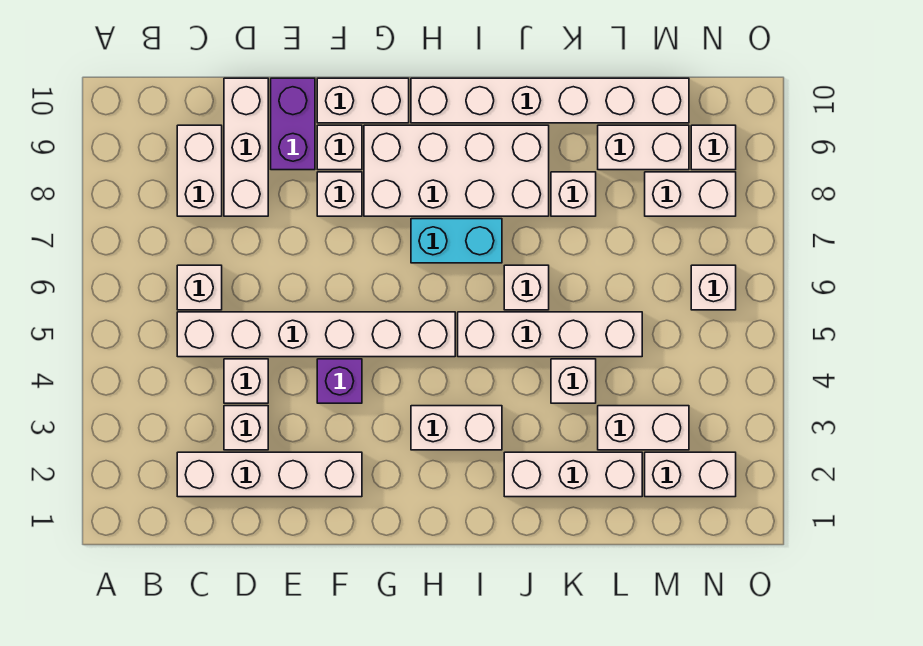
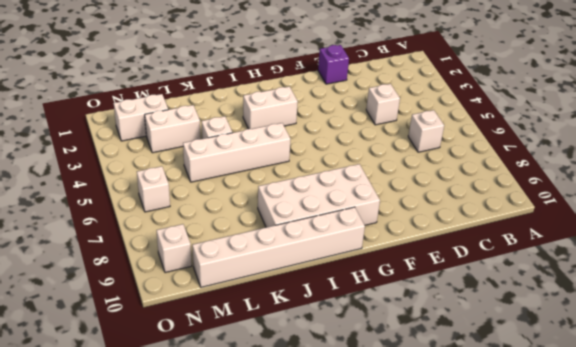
purple brick E1 level 1 -> purple brick F4 level 1
none -> white brick C2:F2 level 1
none -> white brick C5:H5 level 1
none -> white brick C8:C9 level 1

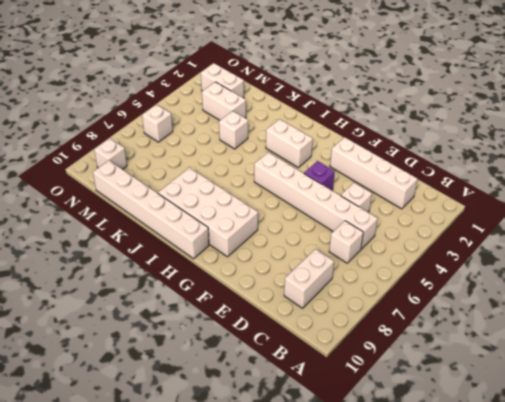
none -> white brick D3 level 1
none -> white brick D8:D10 level 1
none -> purple brick E9:E10 level 1

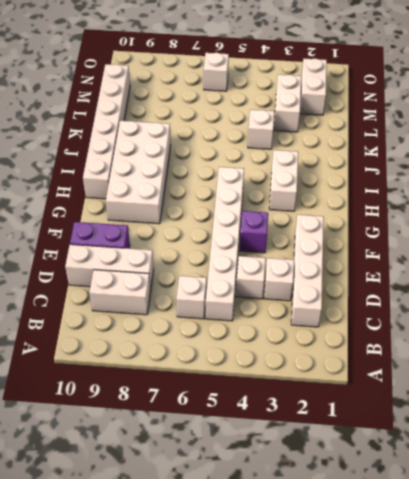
none -> white brick F8 level 1
none -> white brick F9 level 1
none -> white brick F10:G10 level 1

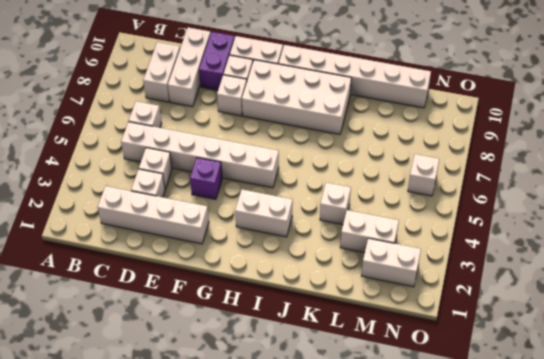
none -> cyan brick H7:I7 level 1
none -> white brick I5:L5 level 1
none -> white brick J2:L2 level 1

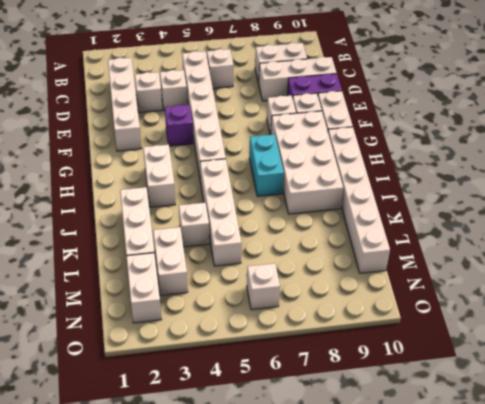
none -> white brick J6 level 1
none -> white brick K8 level 1
none -> white brick L9:M9 level 1

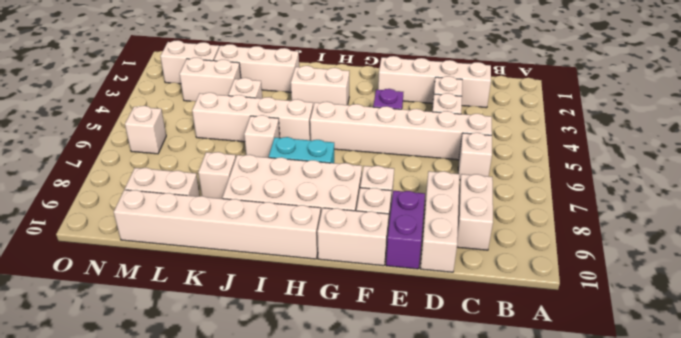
none -> white brick M8:N8 level 1
none -> white brick N9 level 1

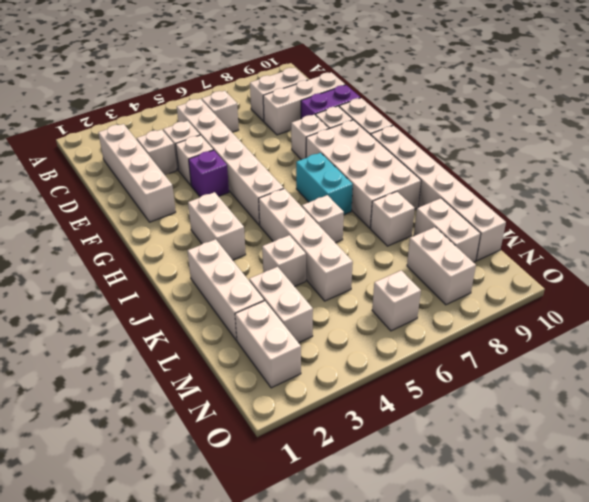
white brick E4 level 1 -> white brick N9 level 1

